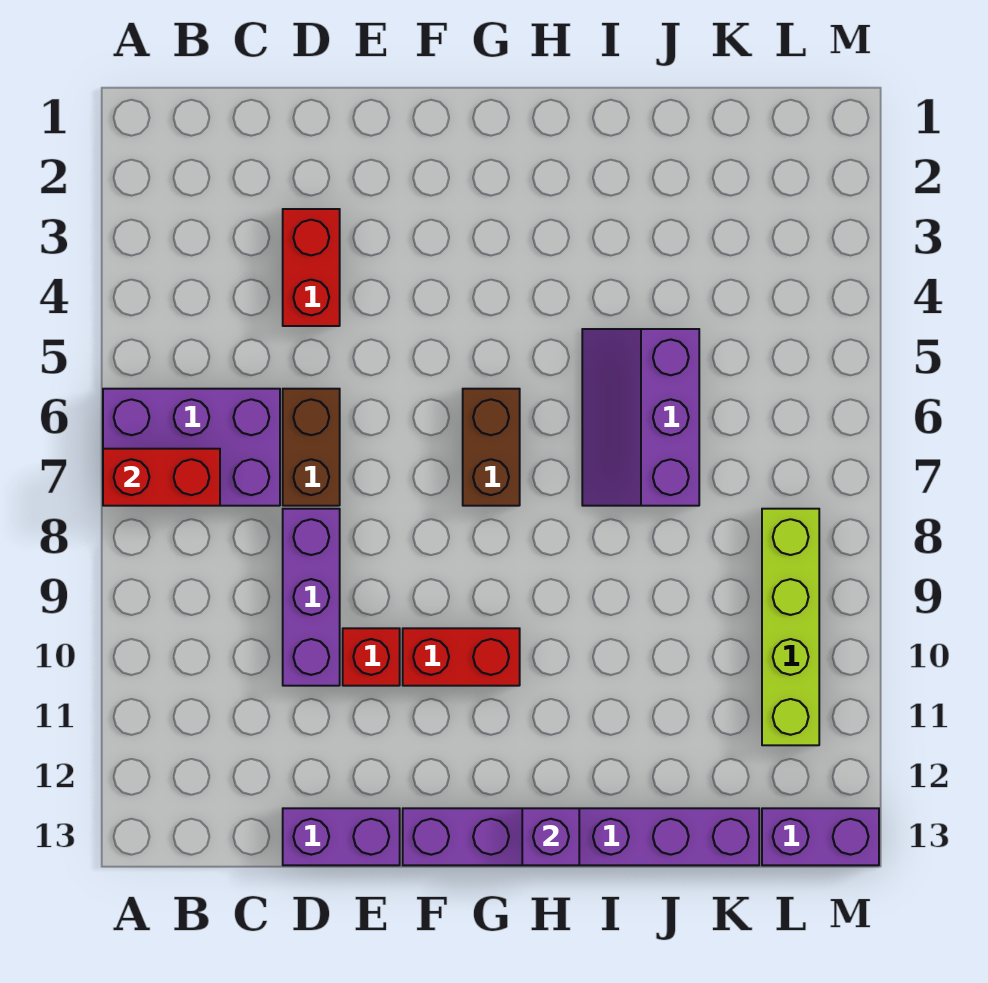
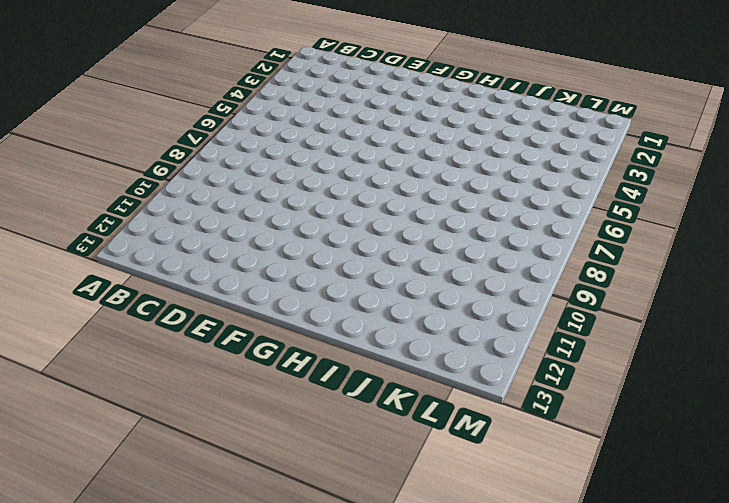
none -> purple brick A6:C7 level 1
none -> red brick D3:D4 level 1
none -> brown brick D6:D7 level 1

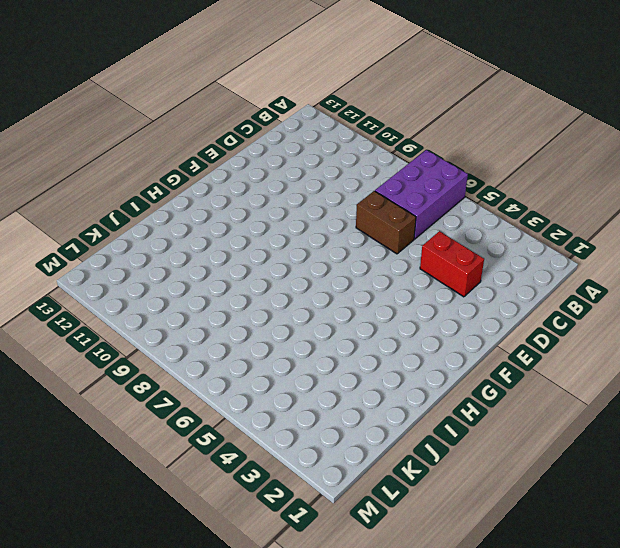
none -> purple brick D8:D10 level 1
none -> purple brick D13:E13 level 1
none -> red brick E10 level 1

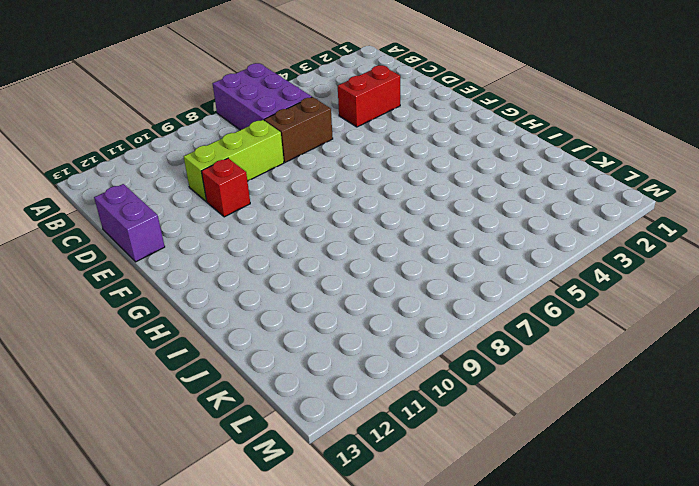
lime brick D8:D10 level 1 -> purple brick D8:D10 level 1
none -> red brick F10:G10 level 1
none -> purple brick F13:K13 level 1
none -> brown brick G6:G7 level 1

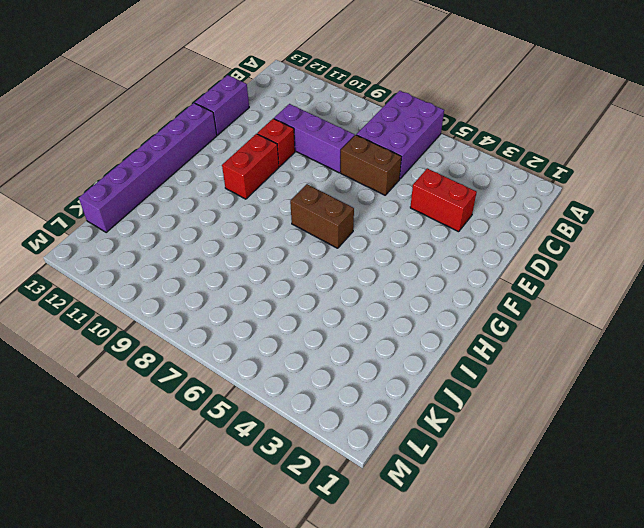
none -> purple slope I5:J7 level 1 top J
none -> lime brick L8:L11 level 1
none -> purple brick L13:M13 level 1

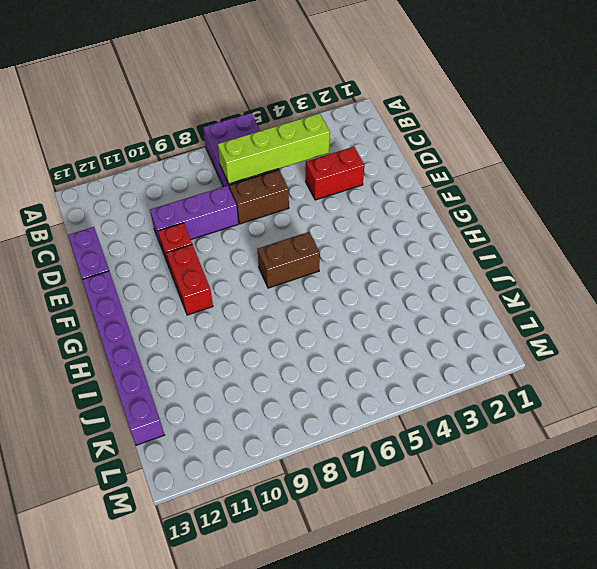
lime brick C4:C7 level 2 -> lime brick L8:L11 level 1
none -> purple slope I5:J7 level 1 top J
none -> purple brick L13:M13 level 1
none -> red brick A7:B7 level 2

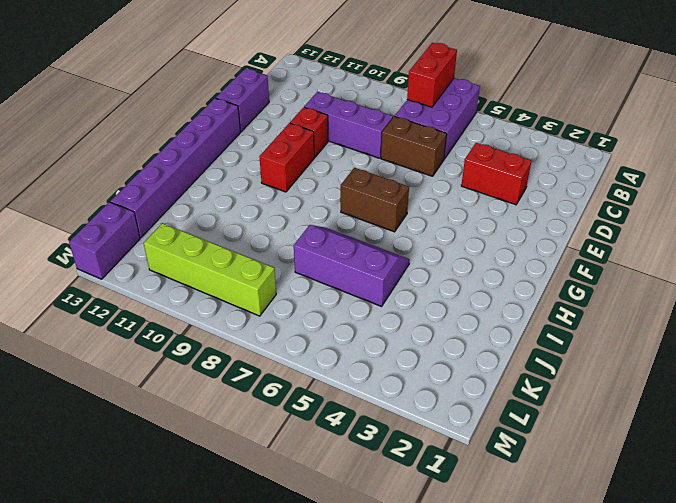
none -> purple brick H13 level 2

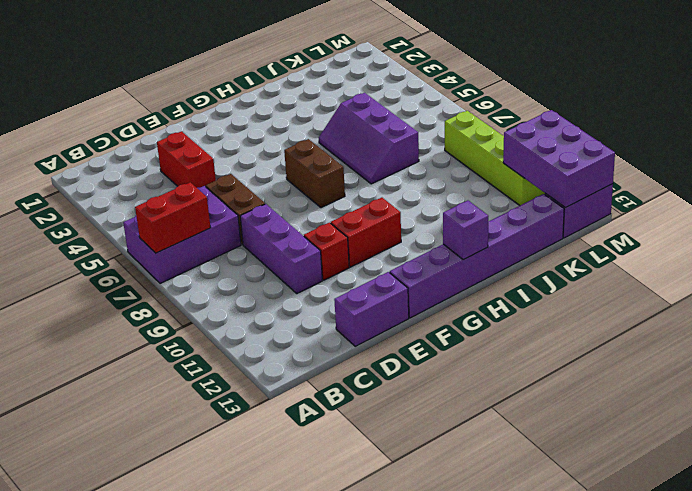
purple brick L11:M13 level 2 -> none

